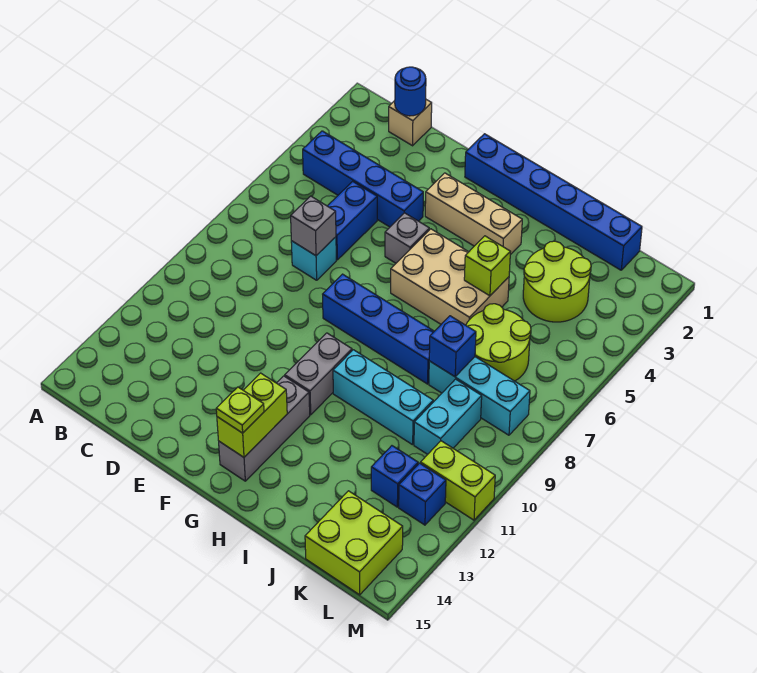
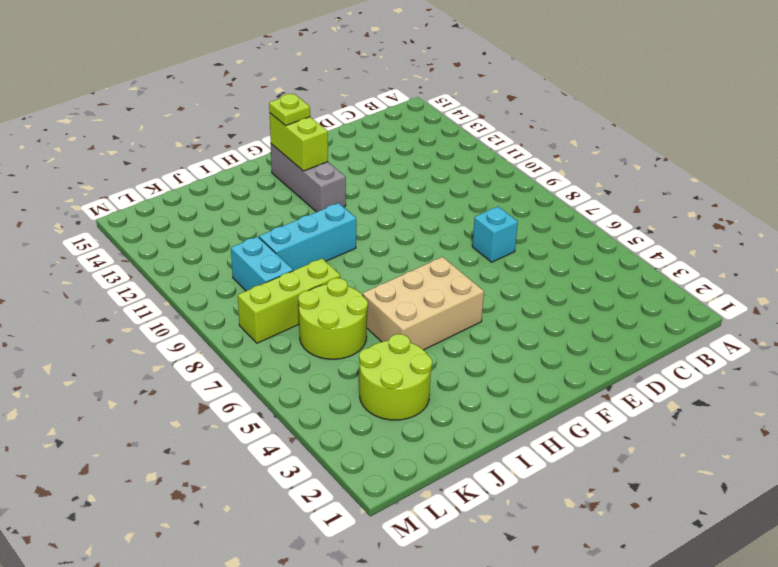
lime brick J8:L8 level 1 -> cyan brick J8:L8 level 1
none -> blue brick B4:E4 level 1
none -> tan brick C1 level 1
none -> blue brick D5:D6 level 1

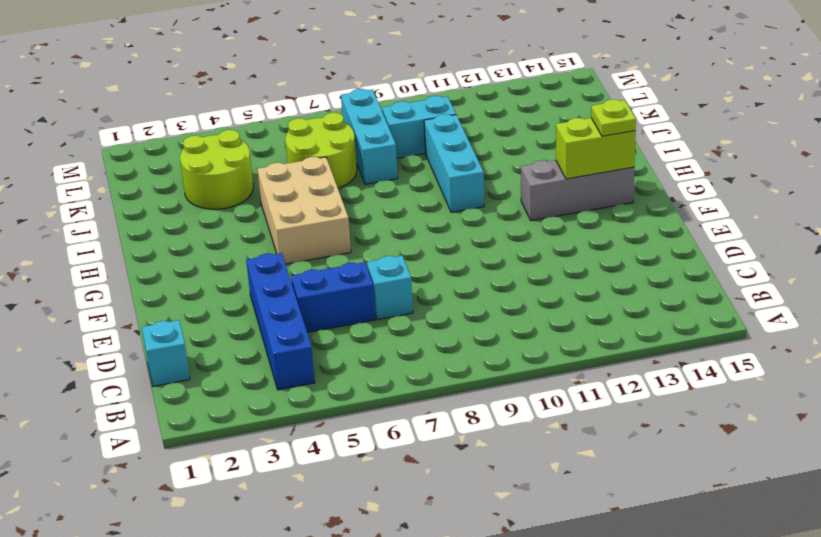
cyan brick C1 level 1 -> tan brick C1 level 1
none -> blue brick F1:K1 level 1
none -> tan brick F3:H3 level 1
none -> grey brick F5 level 1

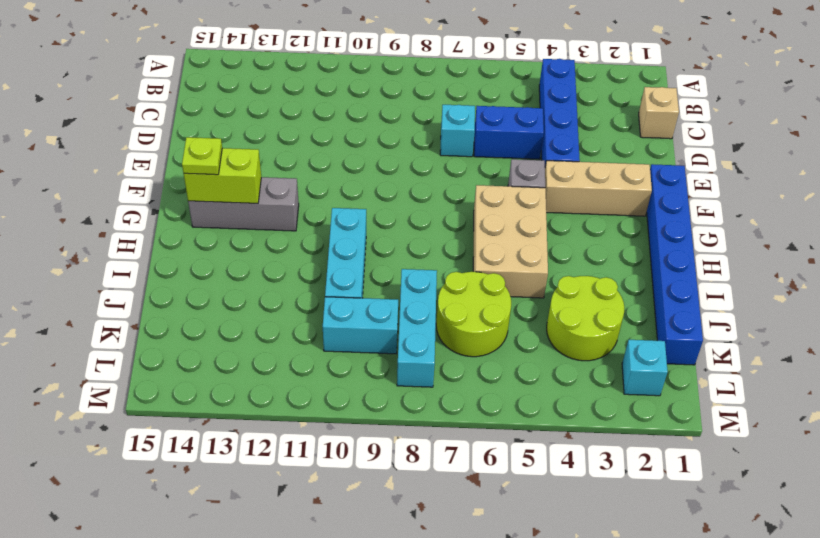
tan brick F2:F4 level 1 -> tan brick F3:H3 level 1
cyan brick L2 level 1 -> none
none -> blue brick F8:I8 level 1
none -> grey brick G10:G11 level 1
none -> blue brick K12 level 1

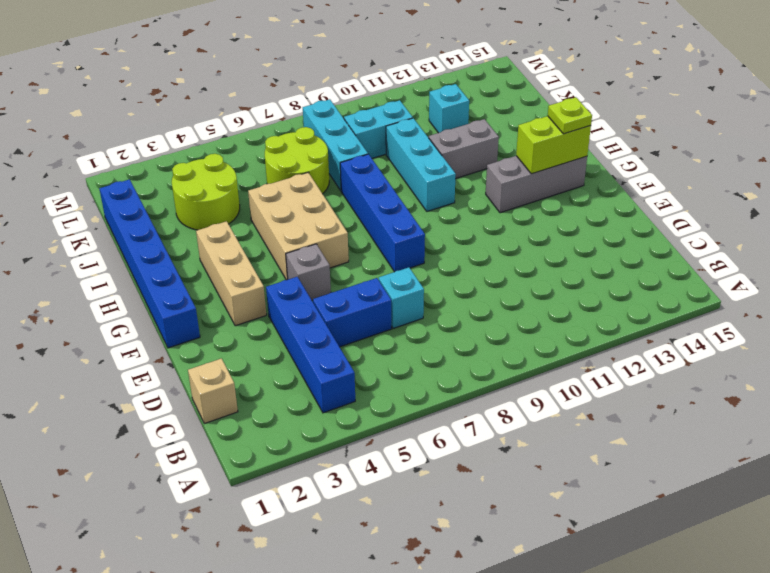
grey brick I11:I12 level 1 -> grey brick G10:G11 level 1
cyan brick K12 level 1 -> blue brick K12 level 1
none -> lime brick K14:L15 level 1
none -> lime brick L11:M11 level 1
none -> blue brick L12 level 1

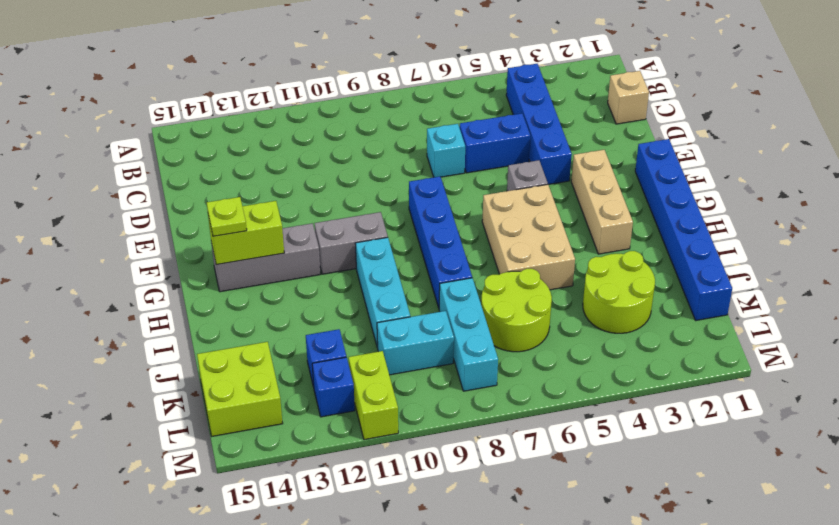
none -> blue round brick C1 level 2
none -> grey brick D7 level 2
none -> lime brick I5 level 2

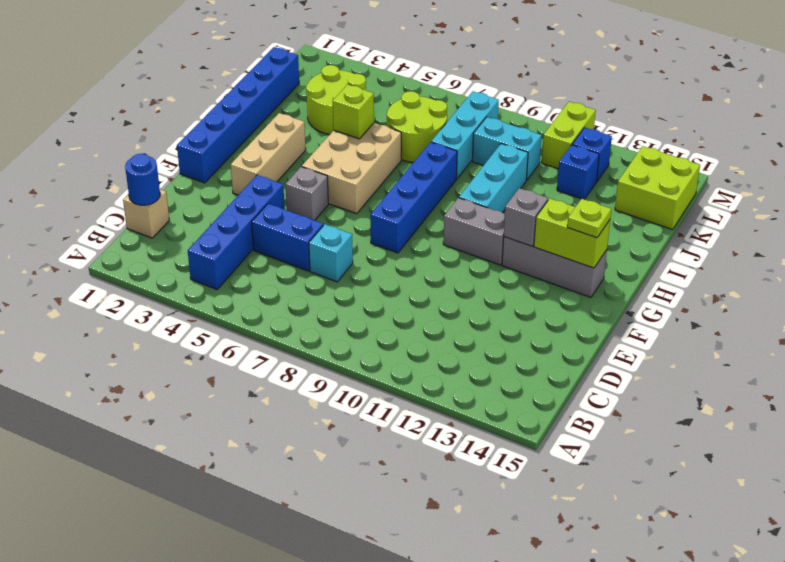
grey brick G12 level 2 -> grey brick D7 level 2
none -> blue brick J8 level 2

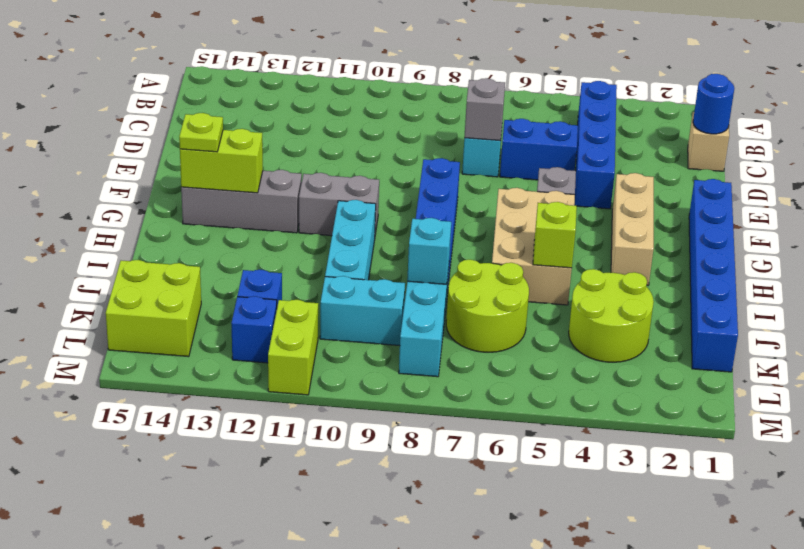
cyan brick J8 level 2 -> blue brick J8 level 2

